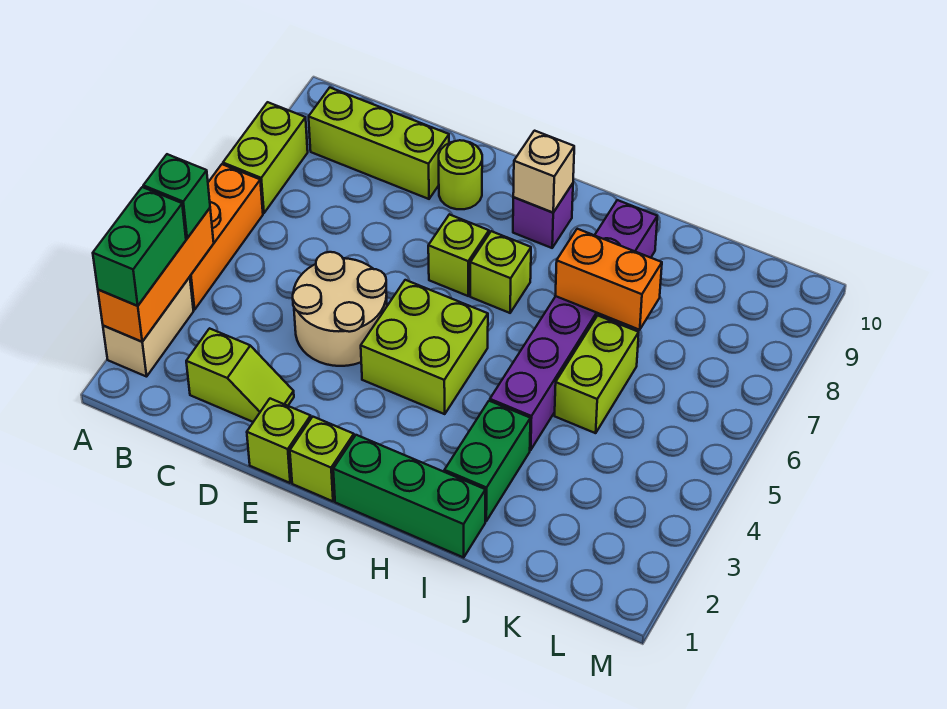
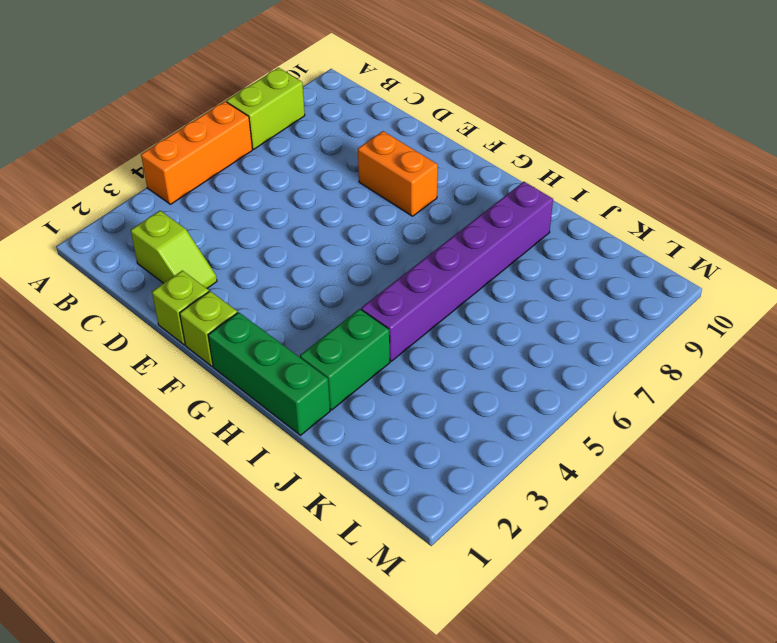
orange brick E8:F8 level 1 -> orange brick I7:J7 level 2
none -> tan brick A2:A3 level 1
none -> lime brick B9:D9 level 1
none -> tan round brick D4:E5 level 1

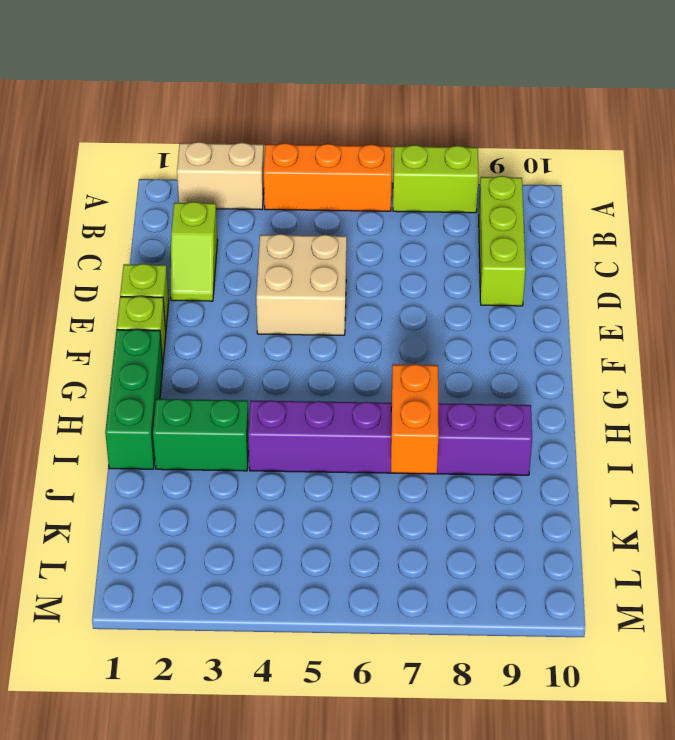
tan brick D4:E5 level 1 -> tan round brick D4:E5 level 1
none -> lime round brick E9 level 1
none -> lime brick F4:G5 level 1
none -> lime brick F7 level 1

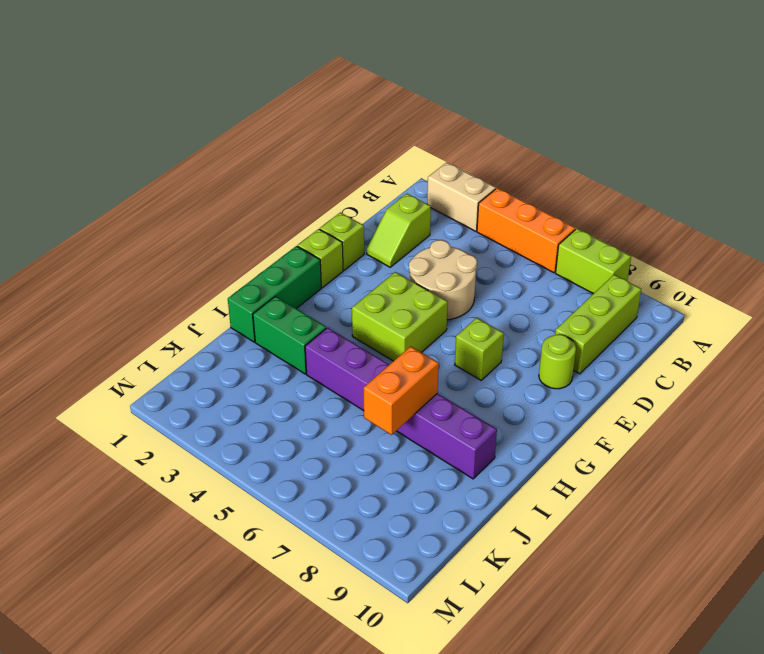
none -> lime brick G7 level 1
none -> purple brick G9 level 1
none -> lime brick J5:J6 level 1

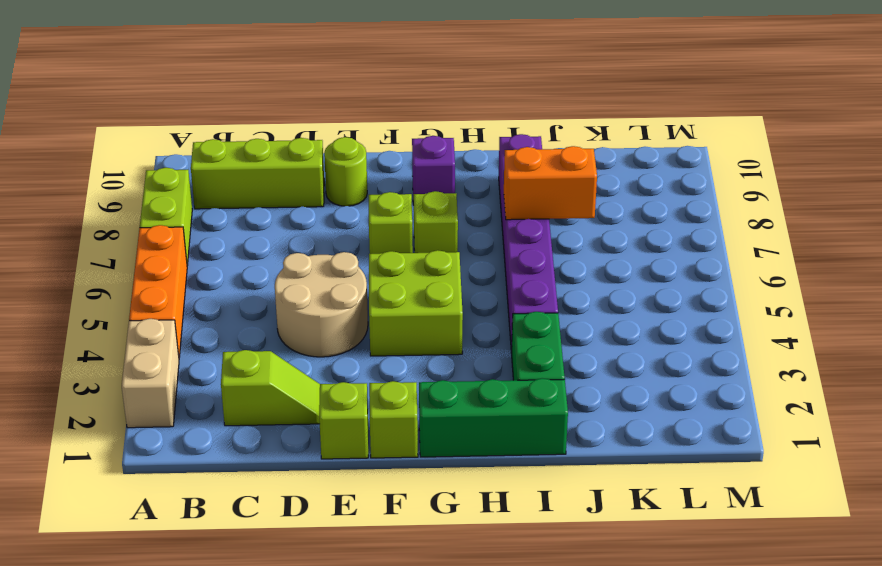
none -> lime brick J5:J6 level 1
none -> orange brick A2:A4 level 2
none -> tan brick G9 level 2

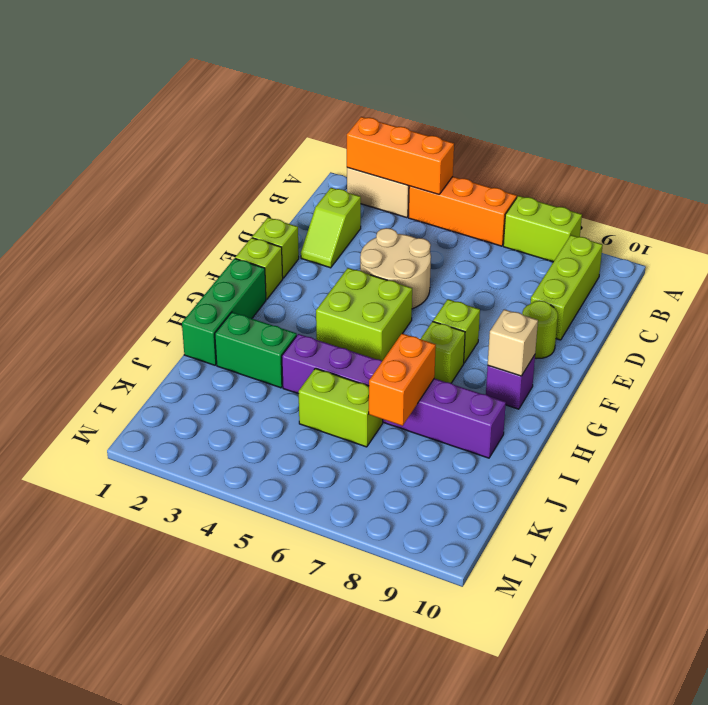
none -> green brick A2:A3 level 3
none -> green brick A4 level 3

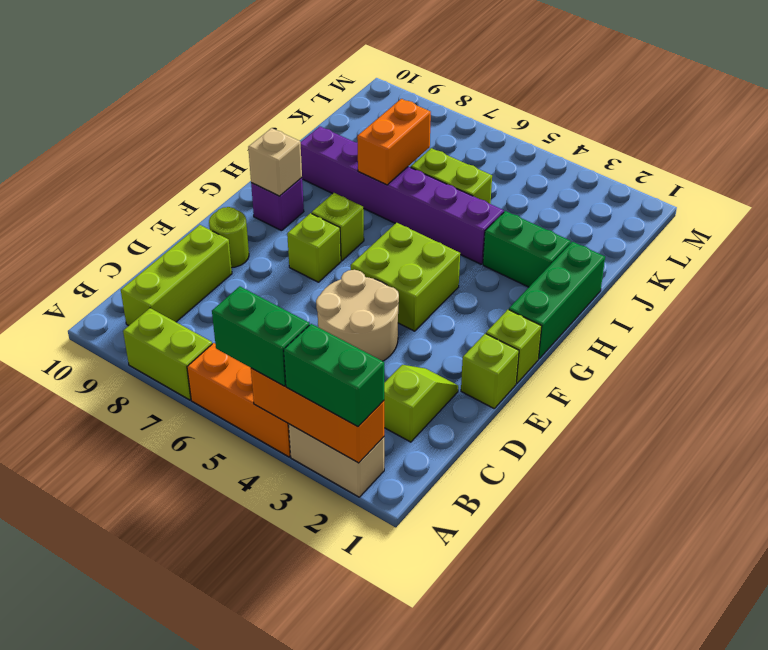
green brick A4:A5 level 3 -> green brick A4 level 3

